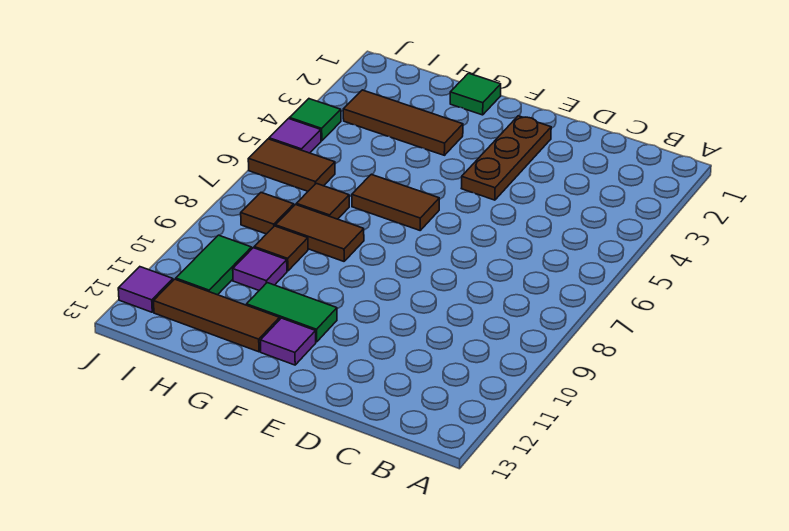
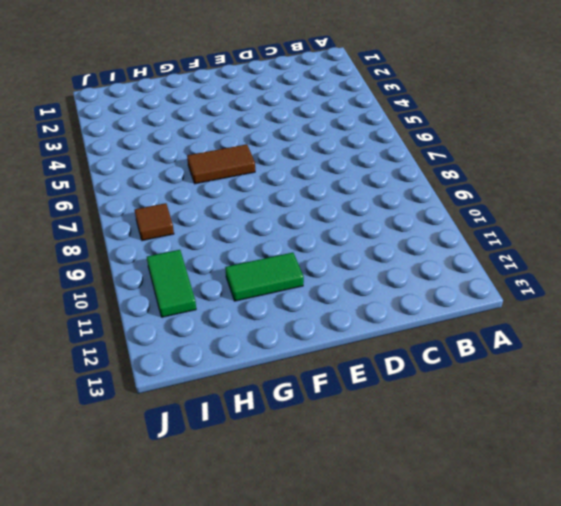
none -> brown plate E2:E4 level 1
none -> purple tile F12 level 1
none -> green tile G1 level 1

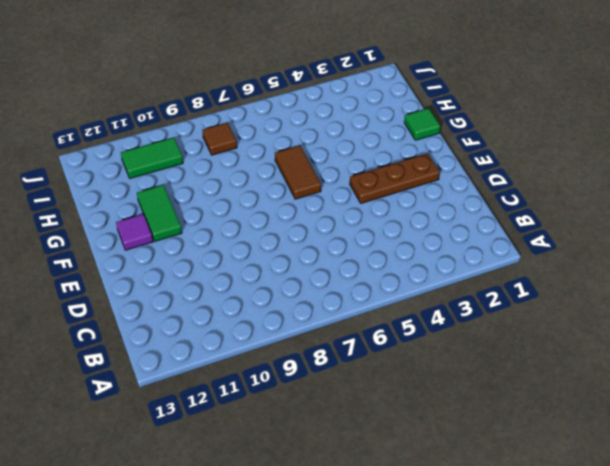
none -> brown tile G3:I3 level 1
none -> brown tile G8:H8 level 1
none -> brown tile G12:I12 level 1

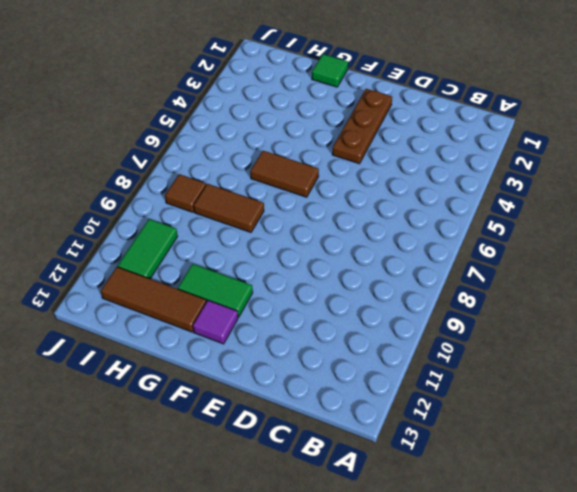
none -> brown tile G3:I3 level 1
none -> brown tile H7 level 1
none -> brown tile H9 level 1

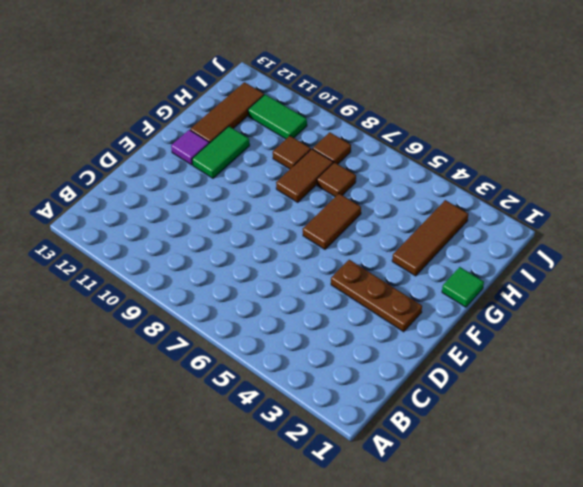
none -> purple tile H10 level 1
none -> brown tile I6:J6 level 1
none -> green tile J4 level 1

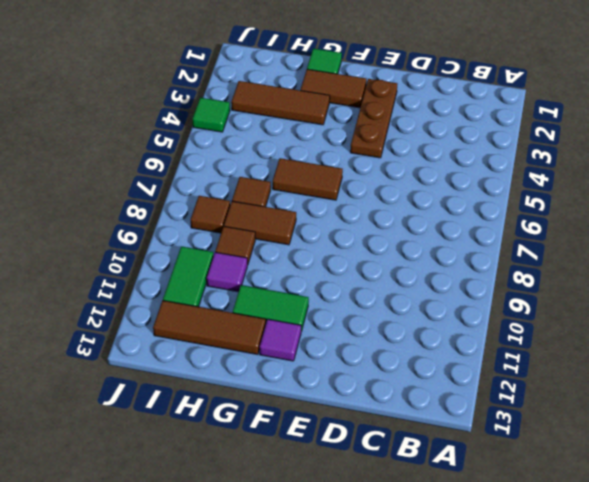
brown tile F2:G2 level 1 -> brown tile I6:J6 level 1
none -> purple tile J5 level 1
none -> purple tile J12 level 1

